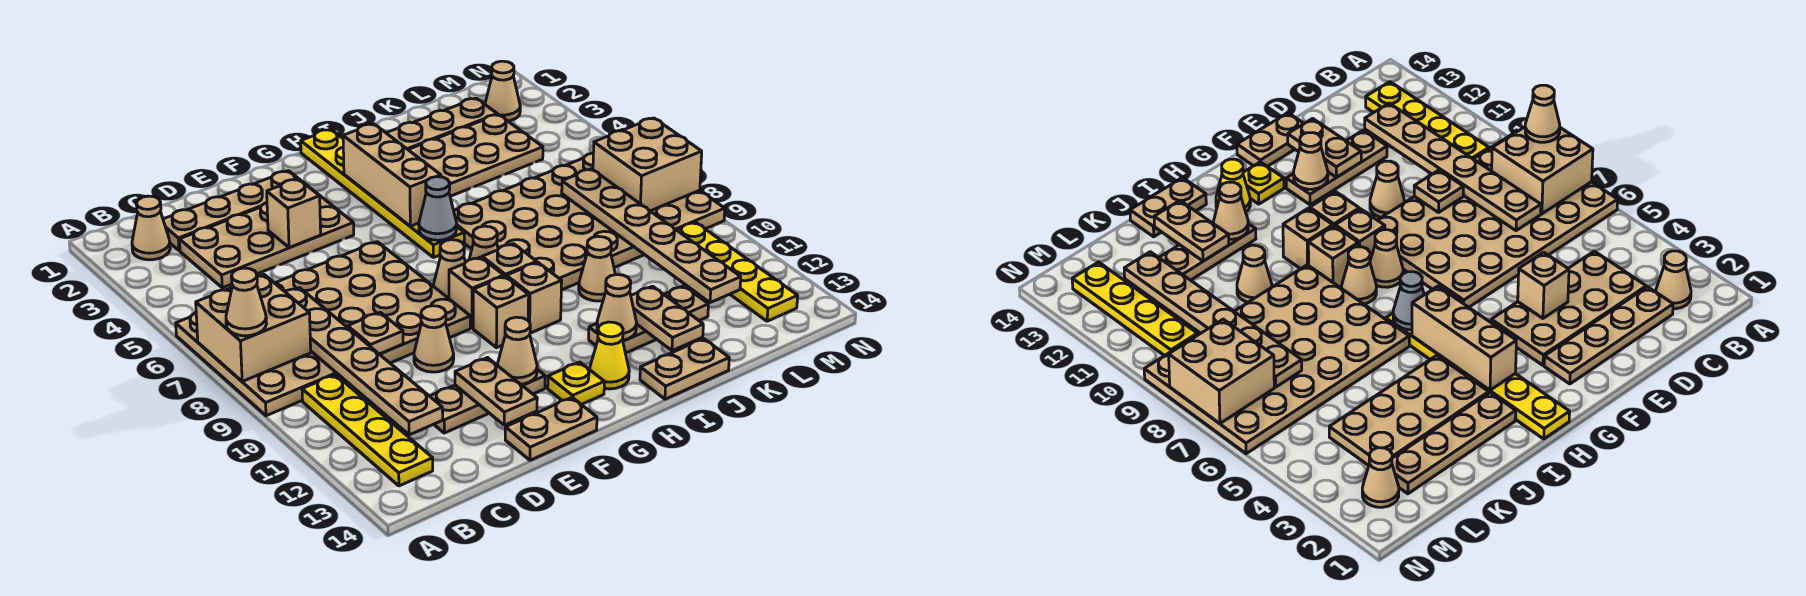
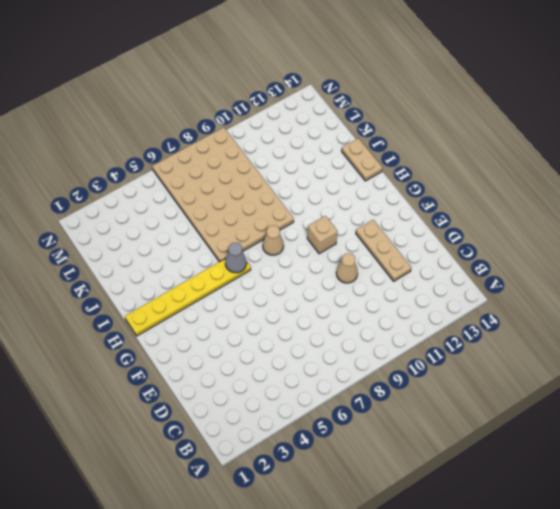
none -> tan plate A6:F9 level 1
none -> tan cone B2 level 1
none -> yellow plate B10:B13 level 1
none -> tan plate C2:F2 level 1

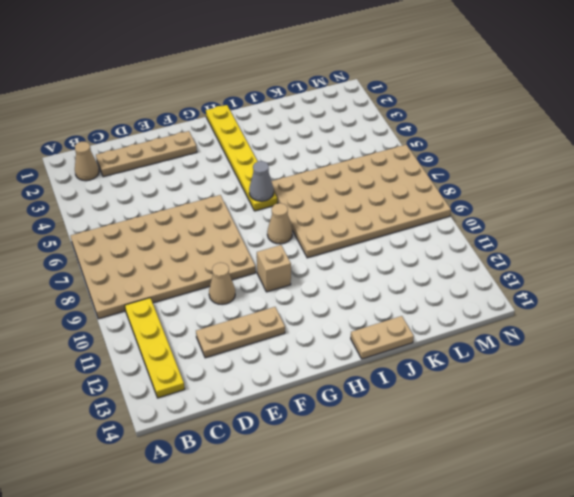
none -> tan plate C3:F4 level 1
none -> tan plate E14:F14 level 1
none -> tan cone G8 level 1
none -> tan brick G9 level 1

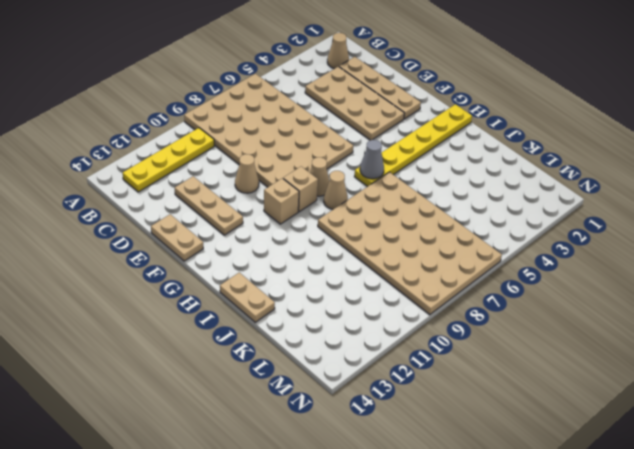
none -> yellow plate G13 level 1
none -> tan brick H9 level 1
none -> tan brick H10 level 1
none -> yellow cone H13 level 1

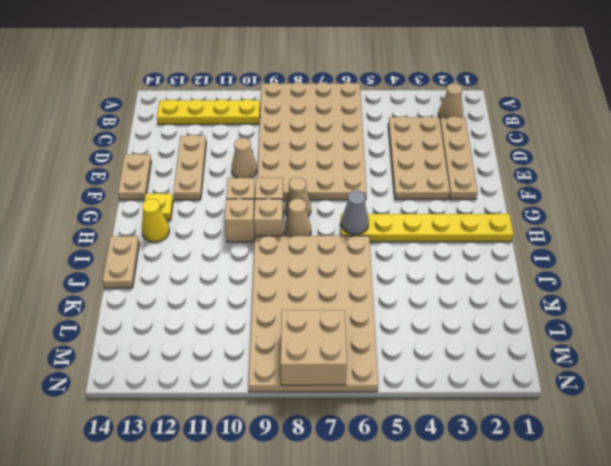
none -> tan plate I2:L2 level 1
none -> tan plate I3:L4 level 1
none -> tan plate I12:K12 level 1
none -> tan cone J10 level 1

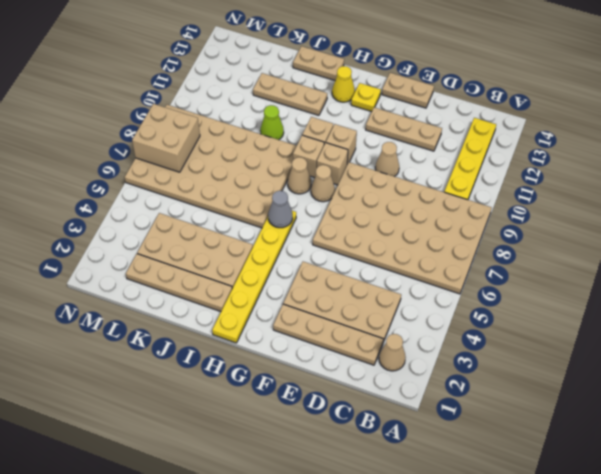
lime cone J10 level 1 -> tan cone J10 level 1
none -> tan cone M2 level 1
none -> yellow plate M10:M13 level 1
none -> tan brick A7:B8 level 2
none -> tan plate C7:C12 level 2

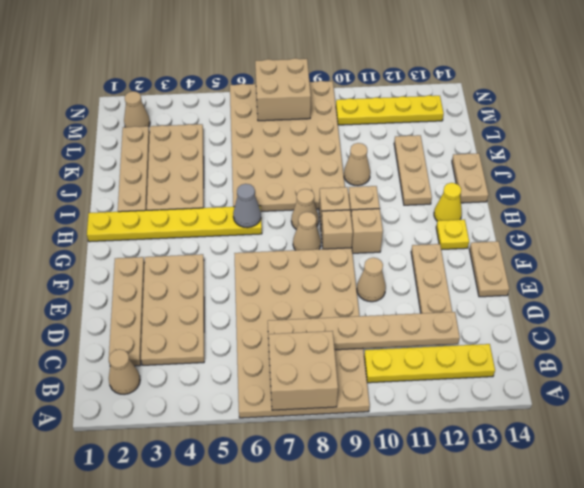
none -> tan plate D9 level 2
none -> tan brick E4 level 2
none -> tan plate E12:E13 level 2
none -> tan cone F12 level 2

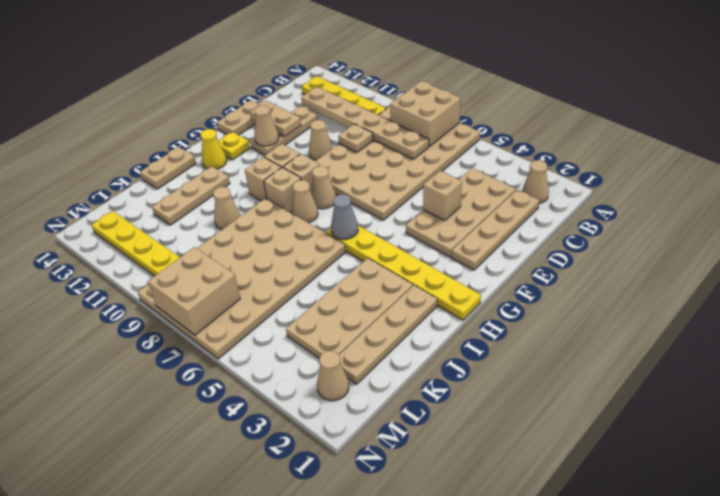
none -> tan brick H3:H5 level 2
none -> tan cone I12 level 2
none -> tan plate J12:J13 level 2
none -> tan plate L7:L12 level 2

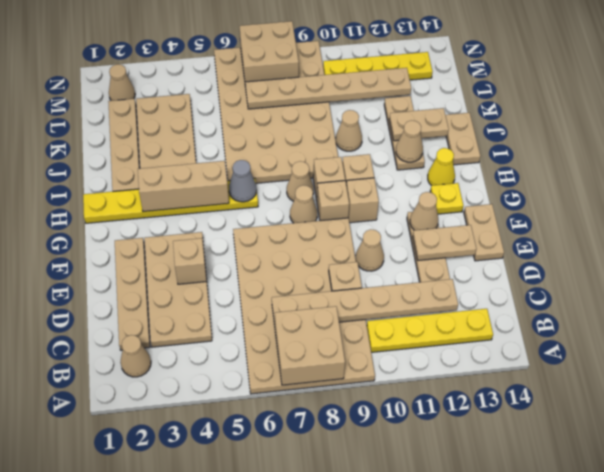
none -> tan cone A8 level 3

